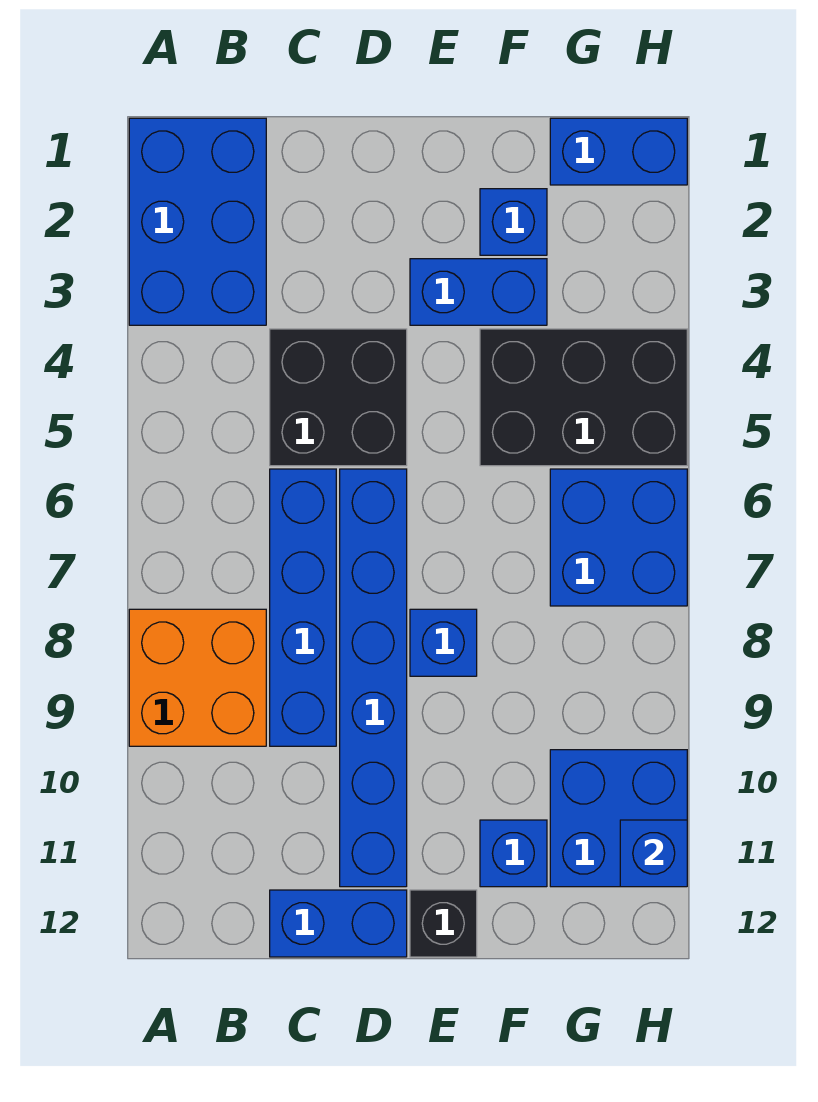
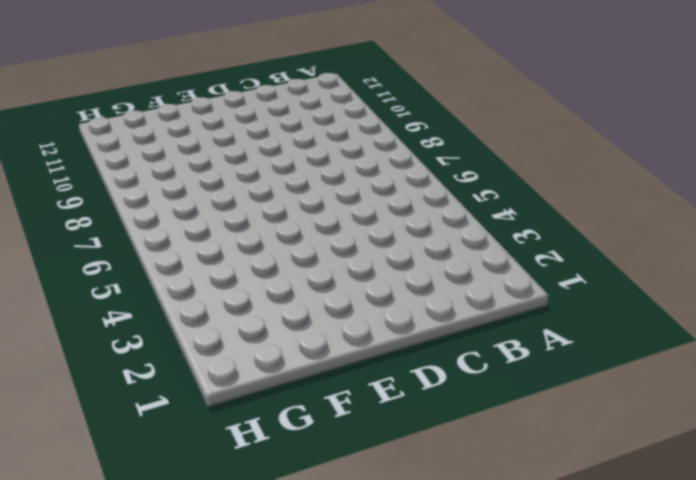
none -> blue brick A1:B3 level 1
none -> orange brick A8:B9 level 1
none -> black brick C4:D5 level 1

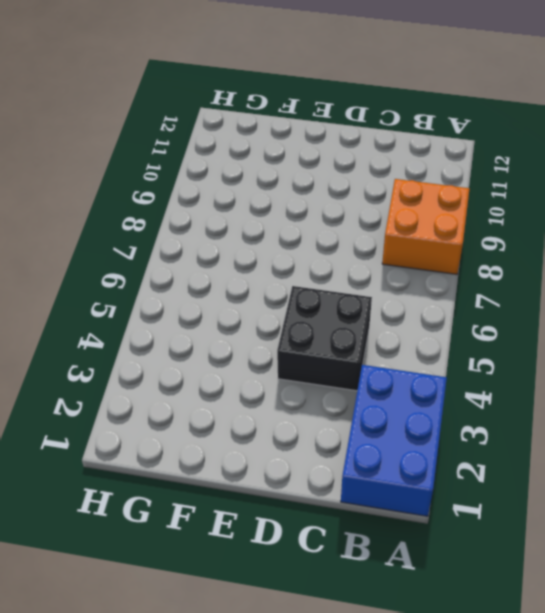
none -> blue brick C6:C9 level 1
none -> blue brick C12:D12 level 1
none -> blue brick D6:D11 level 1

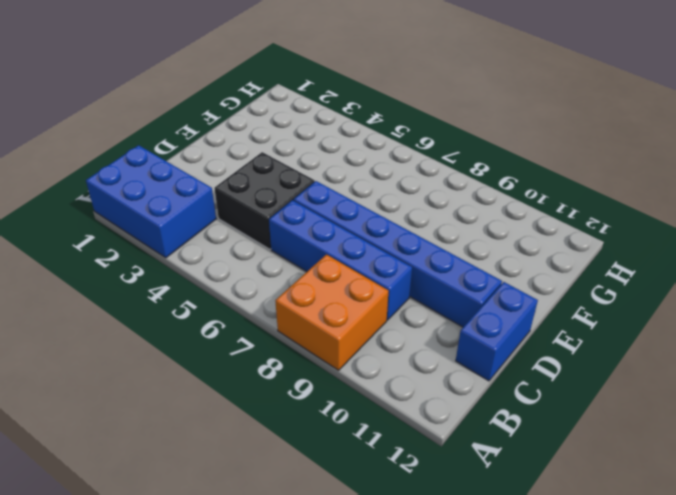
none -> blue brick E3:F3 level 1
none -> blue brick E8 level 1
none -> black brick E12 level 1

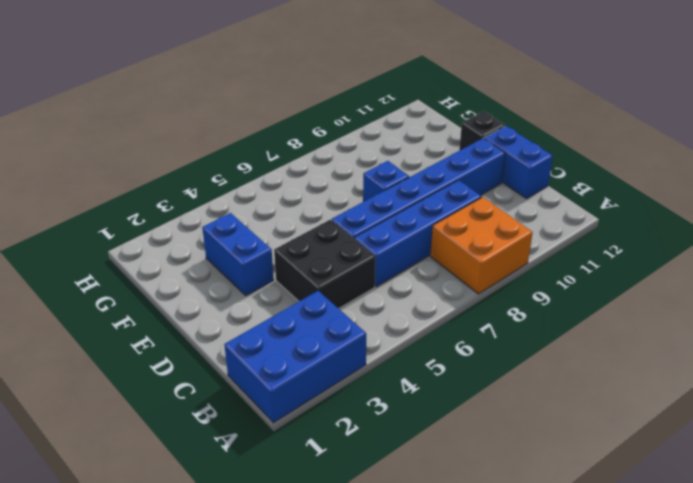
none -> blue brick F2 level 1
none -> black brick F4:H5 level 1
none -> blue brick F11 level 1

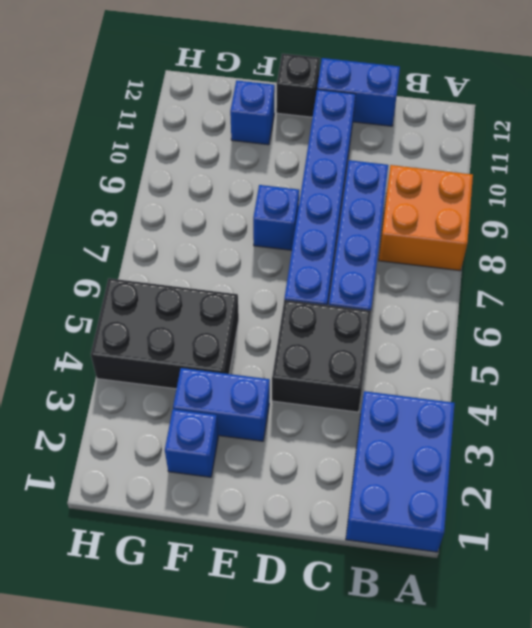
none -> blue brick G1:H1 level 1
none -> blue brick G6:H7 level 1
none -> blue brick G10:H11 level 1

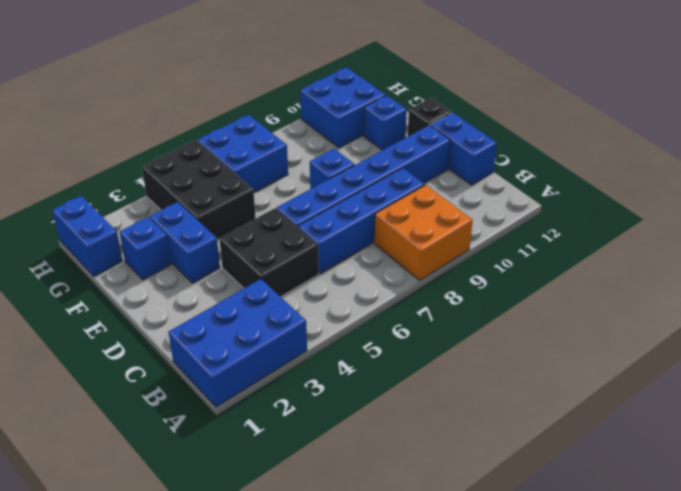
none -> blue brick H11 level 2

